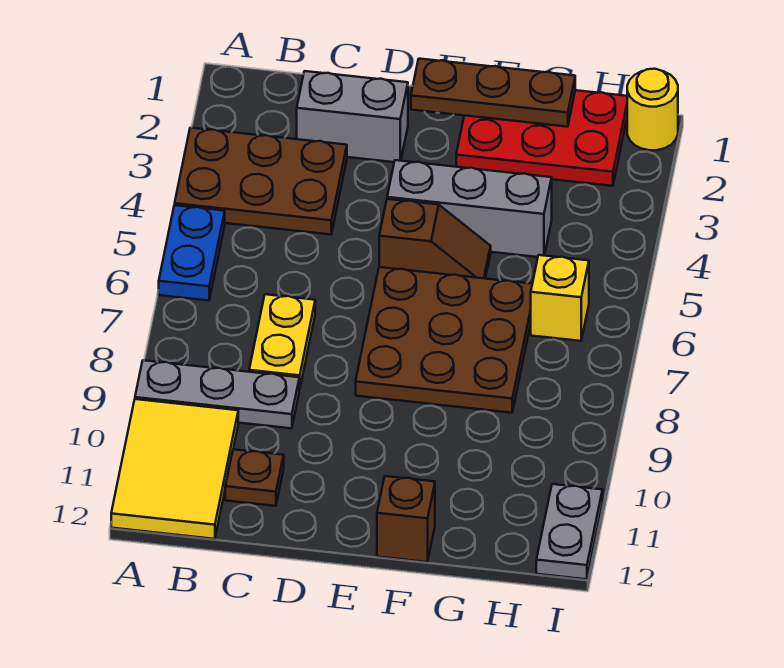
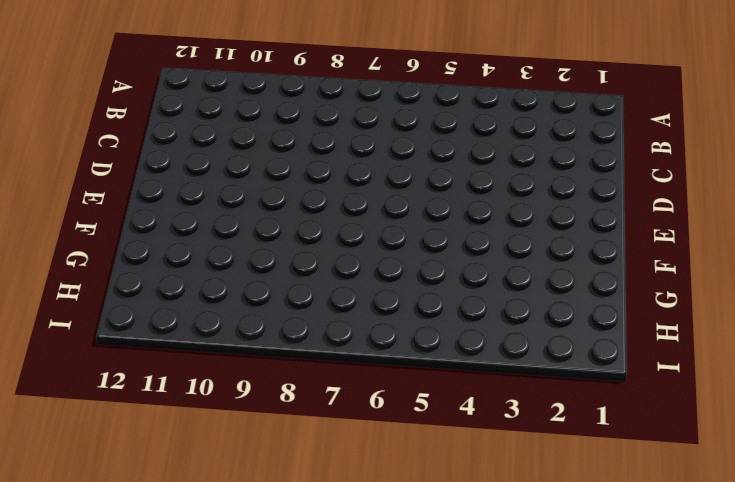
none -> brown plate A3:C4 level 1
none -> blue plate A5:A6 level 1
none -> grey plate A9:C9 level 1

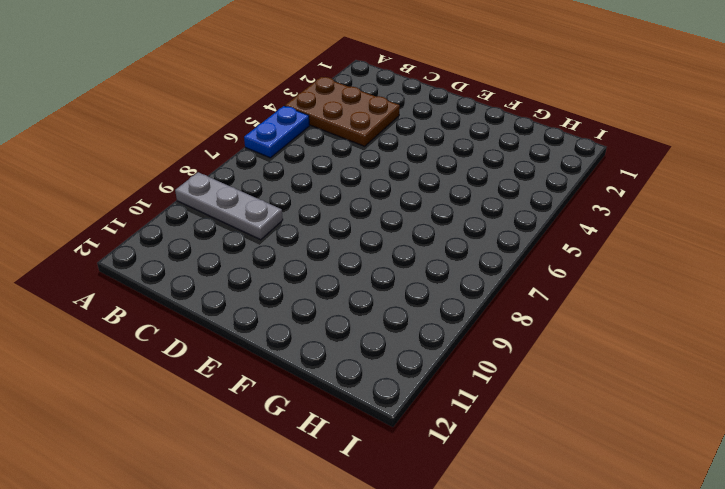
none -> yellow tile A10:B12 level 1
none -> grey brick C2:D2 level 1
none -> yellow plate C7:C8 level 1

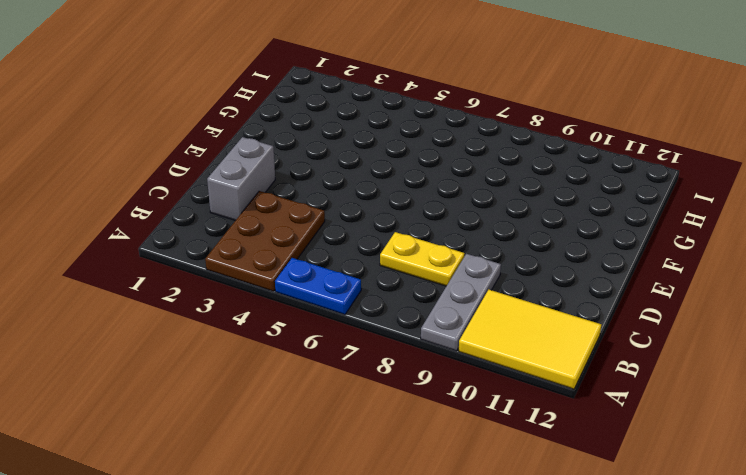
none -> brown plate C11 level 1
none -> grey brick E4:G4 level 1
none -> brown slope E5:F5 level 1 top E

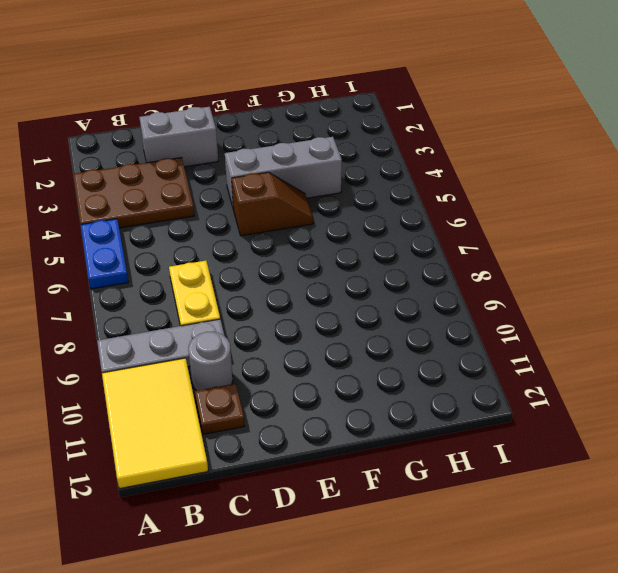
grey round brick C10 level 1 -> none
none -> brown plate E6:G8 level 1
none -> red plate F1:H2 level 1
none -> brown brick F12 level 1

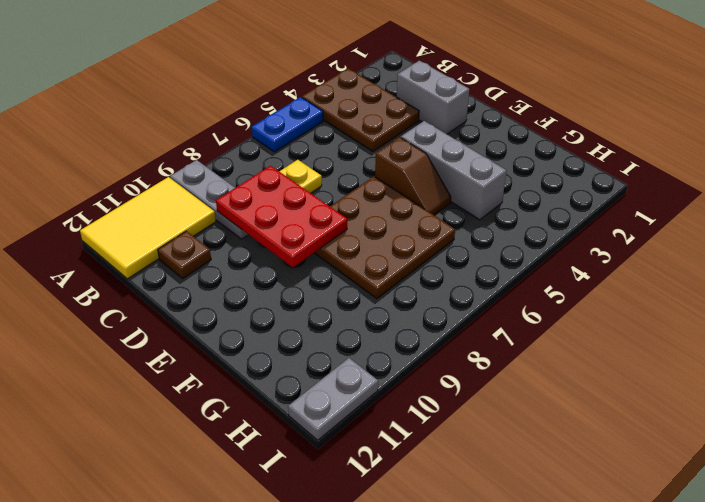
red plate C8:E9 level 2 -> red plate F1:H2 level 1
none -> brown brick F12 level 1
none -> yellow brick H6 level 1
none -> yellow round brick I1 level 1

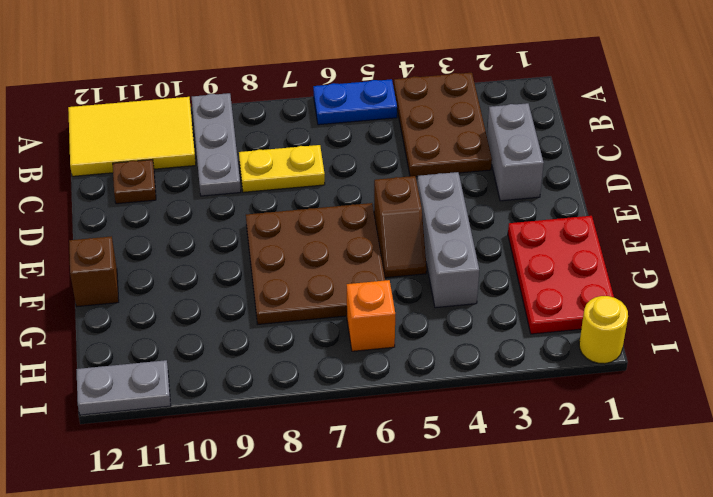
orange brick H6 level 1 -> yellow brick H6 level 1
none -> brown plate E1:G1 level 2

